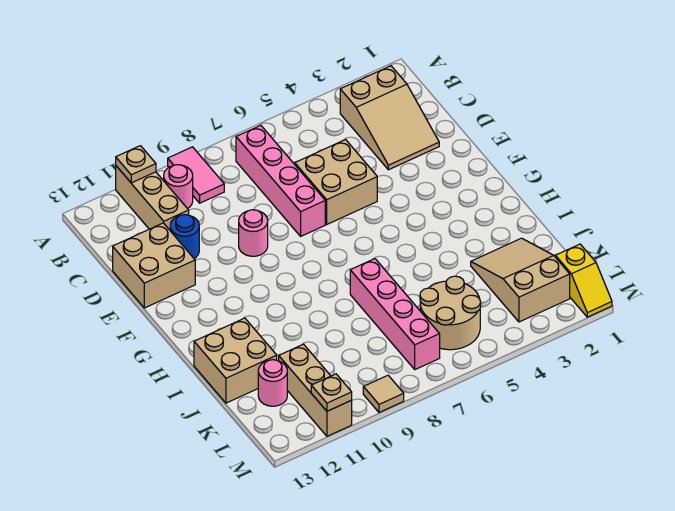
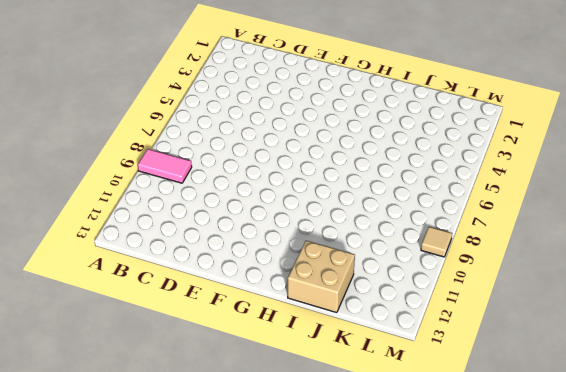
none -> tan brick A11:C11 level 1
none -> tan slope B2:D3 level 1 top B
none -> pink brick B7:E7 level 1

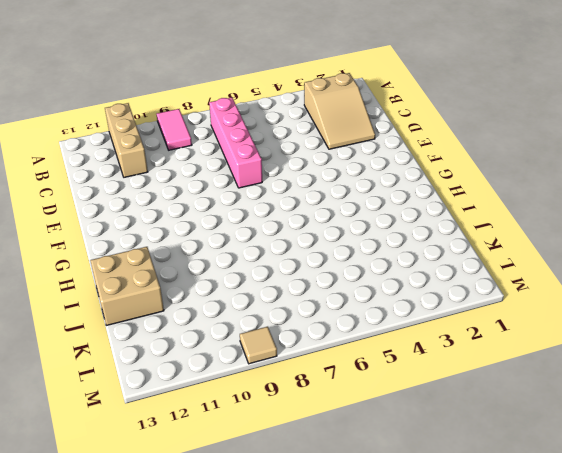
none -> pink round brick B10 level 1
none -> tan brick D5:E6 level 1
none -> blue round brick D11 level 1

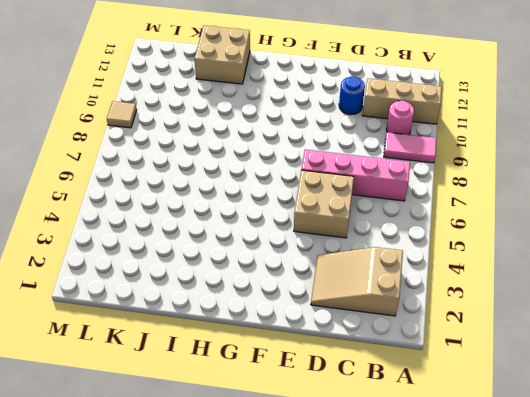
none -> tan brick D12:E13 level 1
none -> pink round brick E9 level 1
none -> pink brick I7:L7 level 1

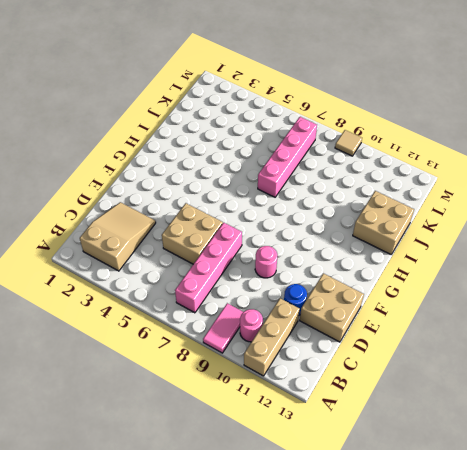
none -> tan slope J2:L3 level 1 top L
none -> tan round brick K5:L6 level 1
none -> tan brick K11:M11 level 1

